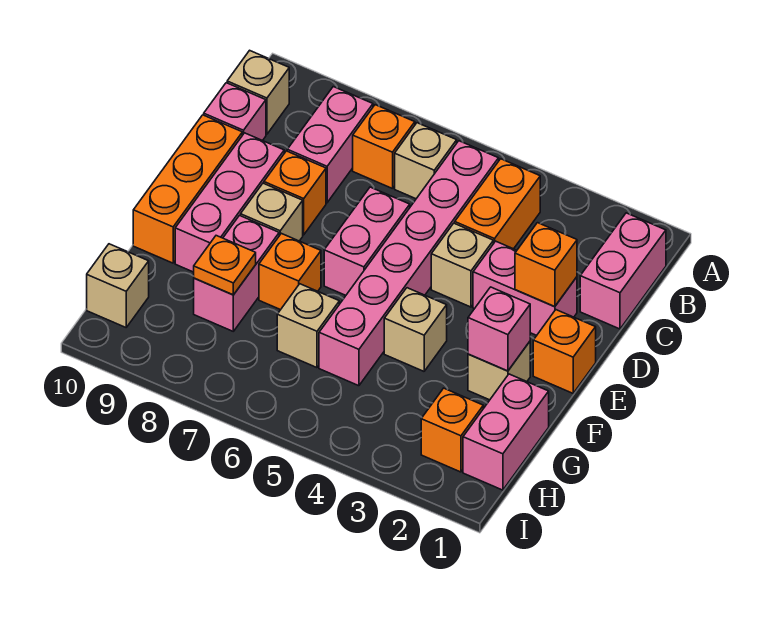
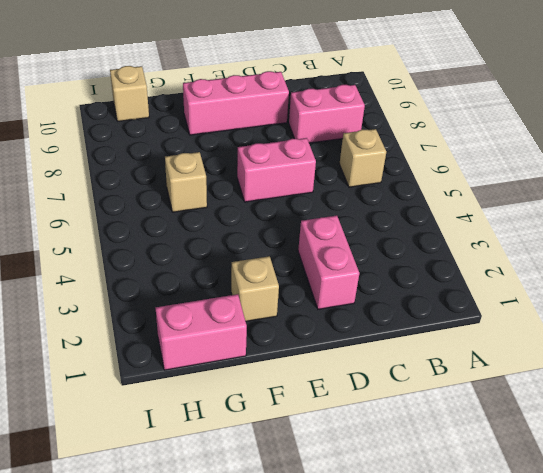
none -> pink brick B1:C1 level 1
none -> orange brick B4:C4 level 1
none -> pink brick B5:G5 level 1

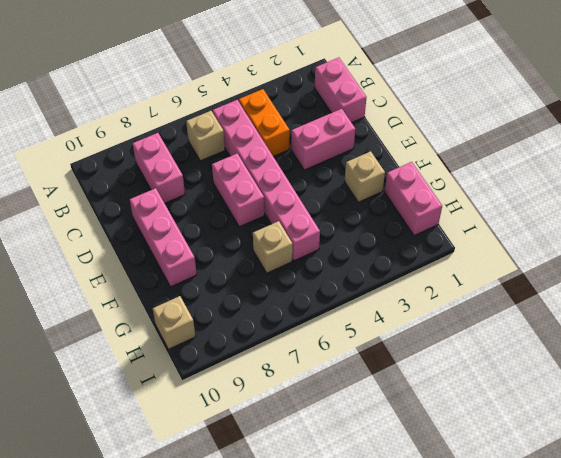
none -> orange brick B7 level 1
none -> tan brick B10 level 1
none -> pink brick C10 level 1

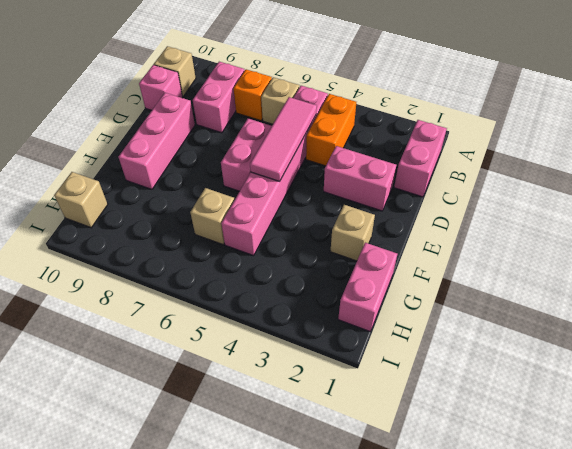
pink tile C5:E5 level 2 -> none
none -> tan brick D4 level 1
none -> orange brick D8 level 1
none -> orange brick D10:F10 level 1

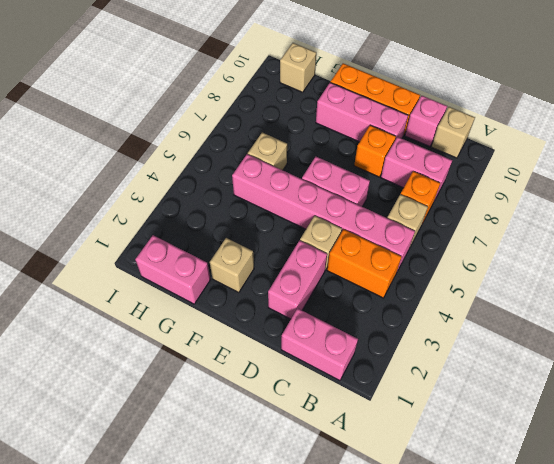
none -> orange brick E1 level 1
none -> tan brick E8 level 1
none -> tan brick F4 level 1

